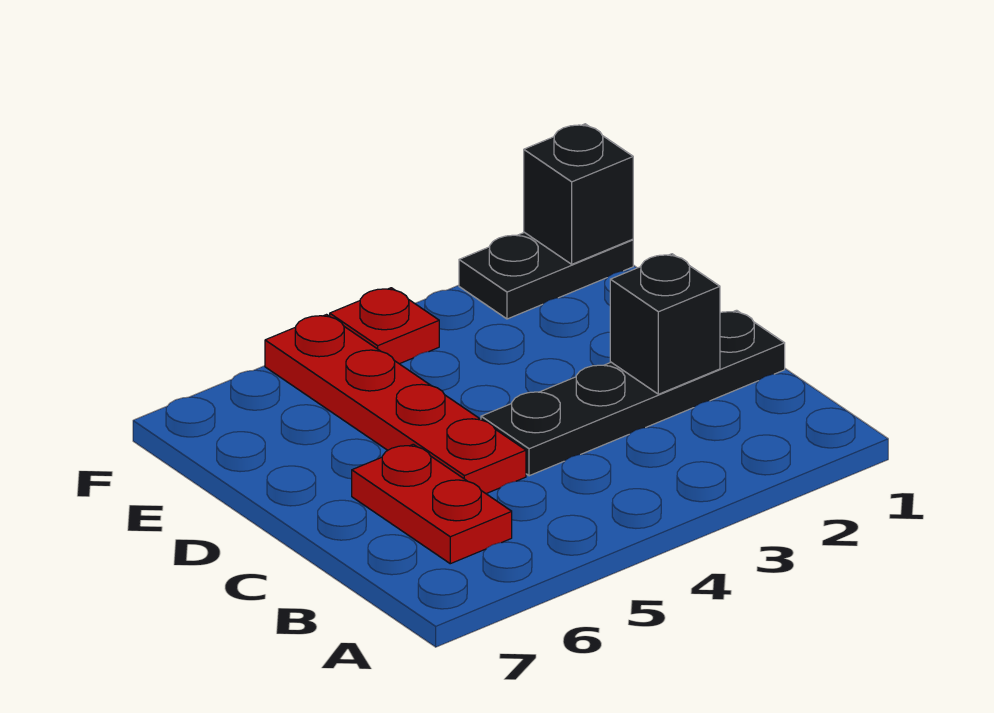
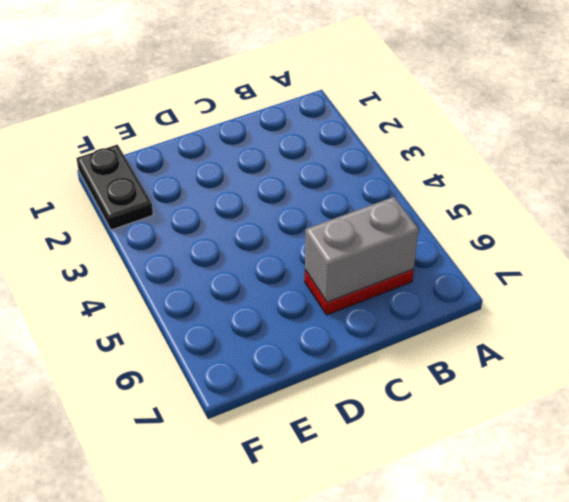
grey brick B6:C6 level 2 -> none
none -> black plate C1:C4 level 1
none -> red plate C5:F5 level 1

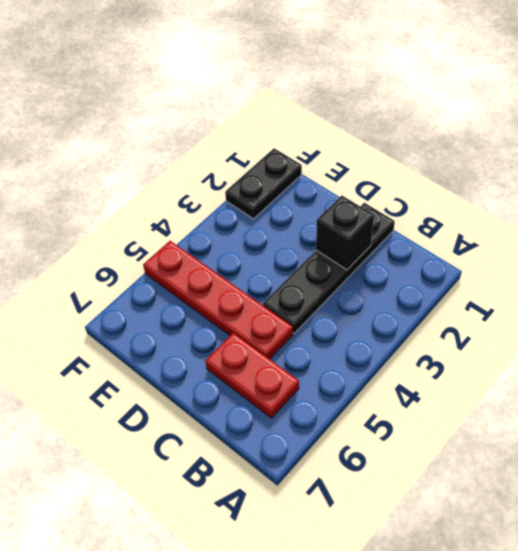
none -> red plate F4 level 1
none -> black brick F1 level 2

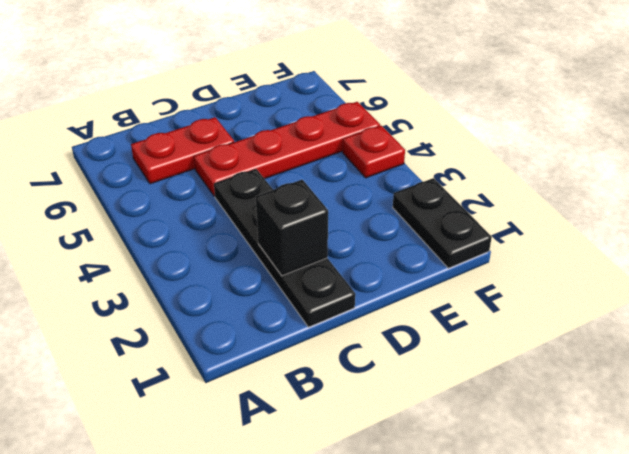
none -> black brick F1 level 2

